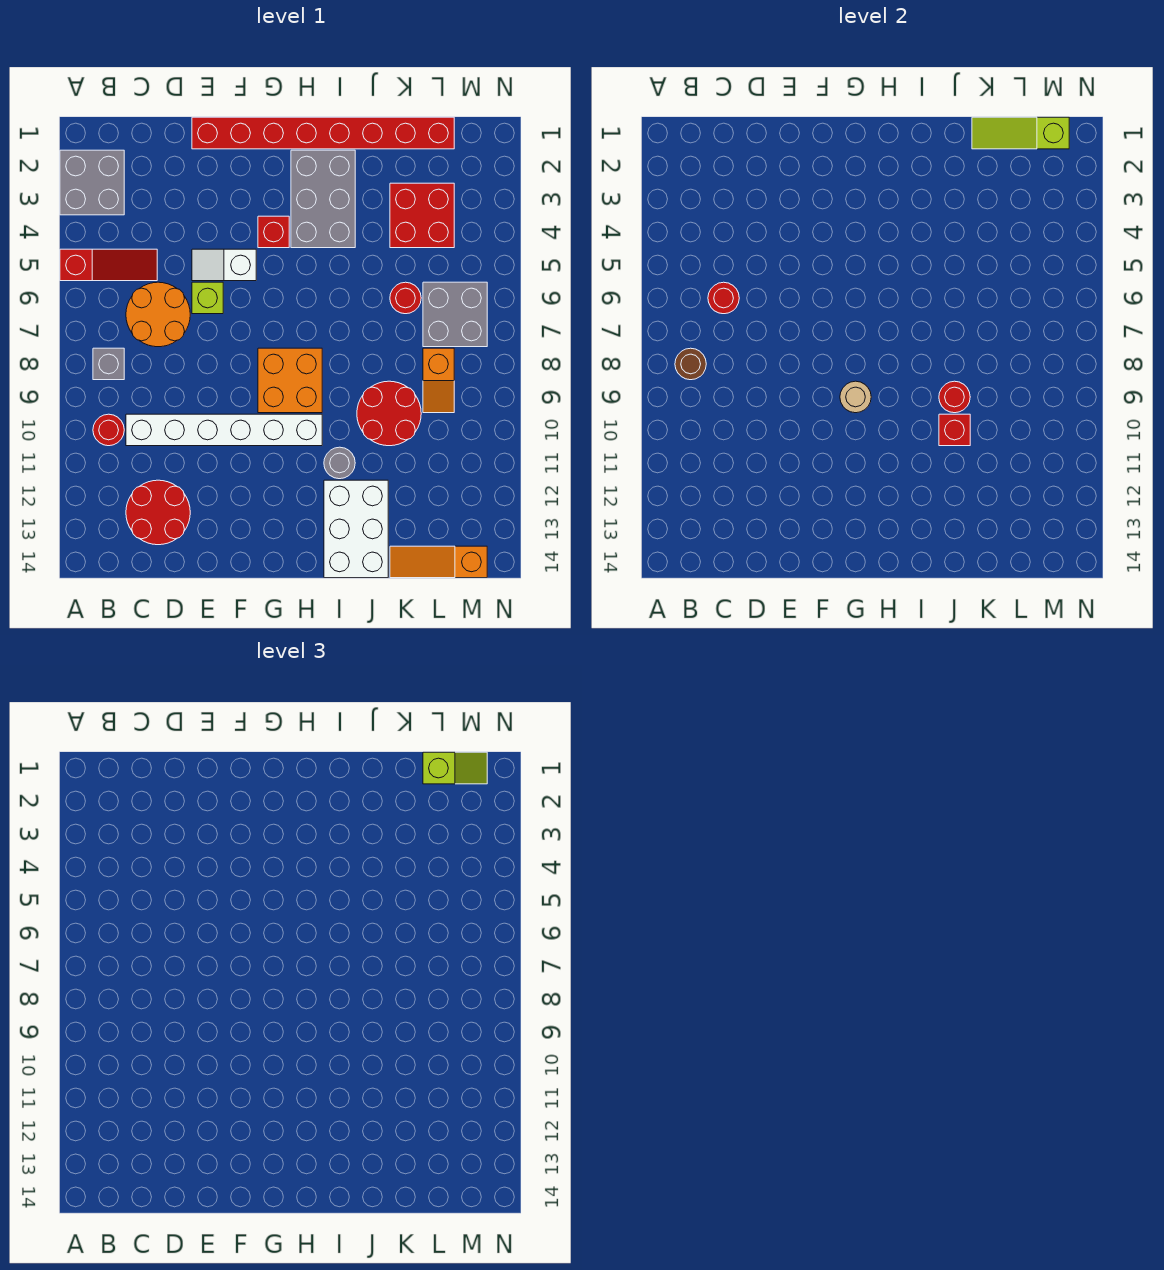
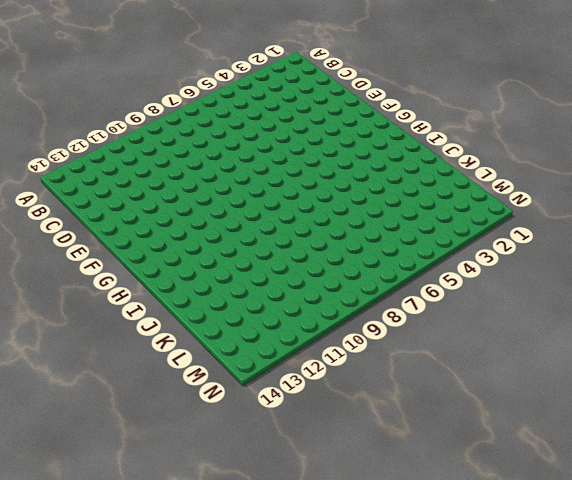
none -> grey brick A2:B3 level 1
none -> red slope A5:C5 level 1 top A
none -> grey brick B8 level 1

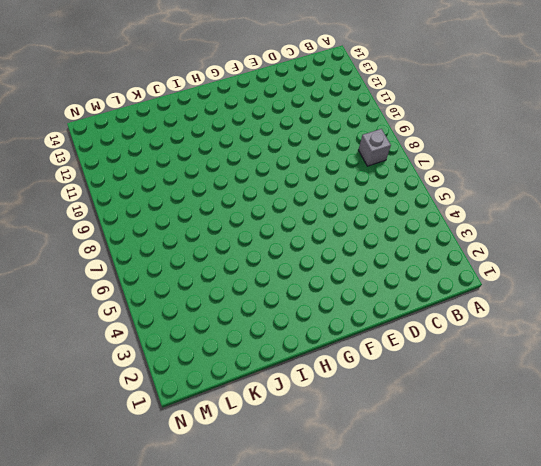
none -> grey brick A2:B3 level 1
none -> red slope A5:C5 level 1 top A
none -> red round brick B10 level 1

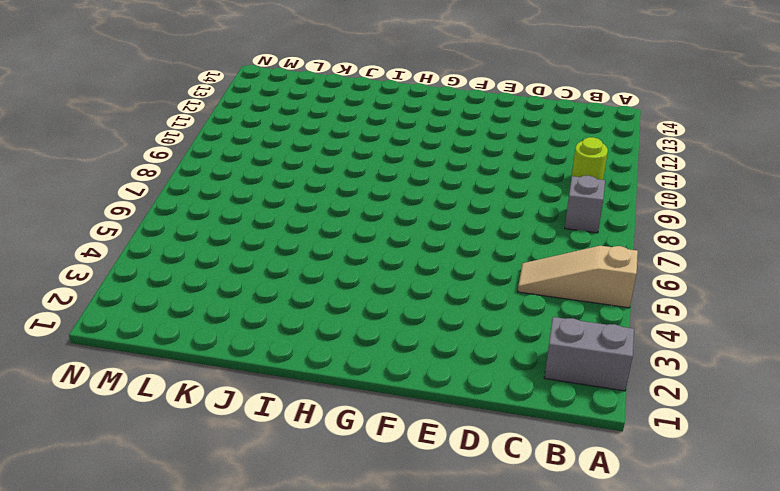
grey brick A2:B2 level 1 -> grey brick A2:B3 level 1
tan slope A5:C5 level 1 top A -> red slope A5:C5 level 1 top A
lime round brick B10 level 1 -> red round brick B10 level 1
none -> orange round brick C6:D7 level 1
none -> white brick C10:H10 level 1
none -> red round brick C12:D13 level 1

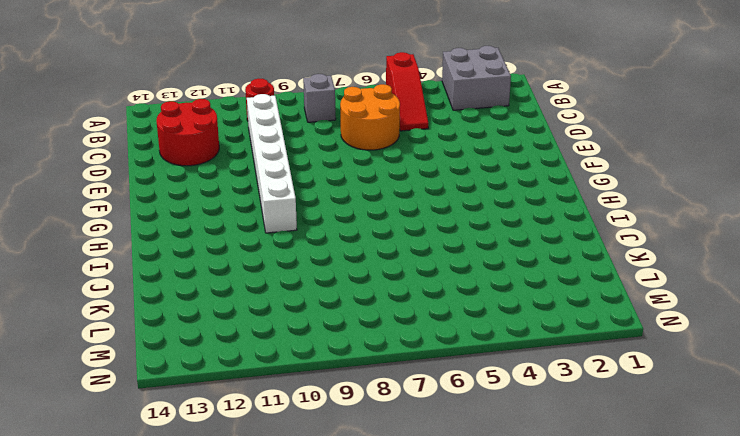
none -> red brick E1:L1 level 1
none -> white slope E5:F5 level 1 top F
none -> lime brick E6 level 1

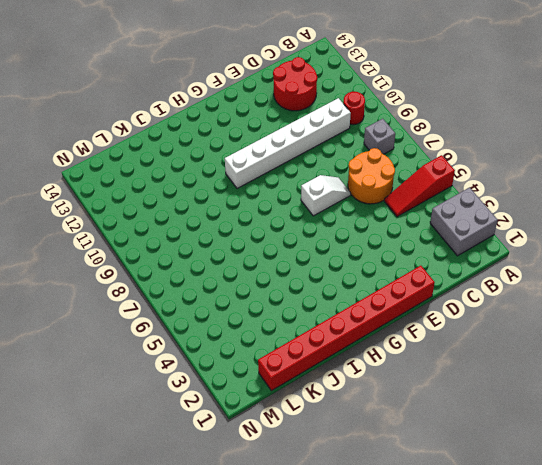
white slope E7:F7 level 1 top F -> white slope E5:F5 level 1 top F
none -> lime brick E6 level 1
none -> red brick G4 level 1
none -> orange brick G8:H9 level 1

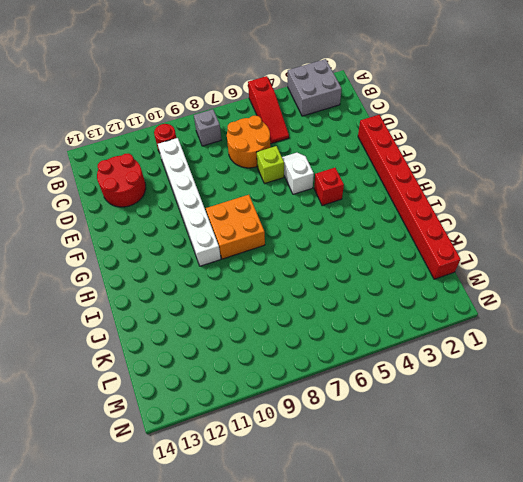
none -> grey brick H2:I4 level 1
none -> grey round brick I11 level 1
none -> white brick I12:J14 level 1

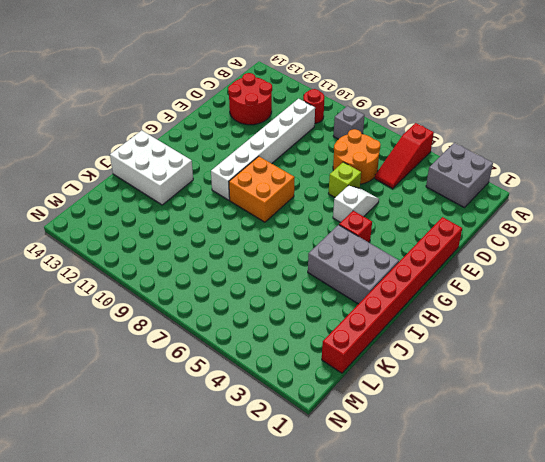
none -> grey round brick I11 level 1
none -> red round brick J9:K10 level 1
none -> red brick K3:L4 level 1

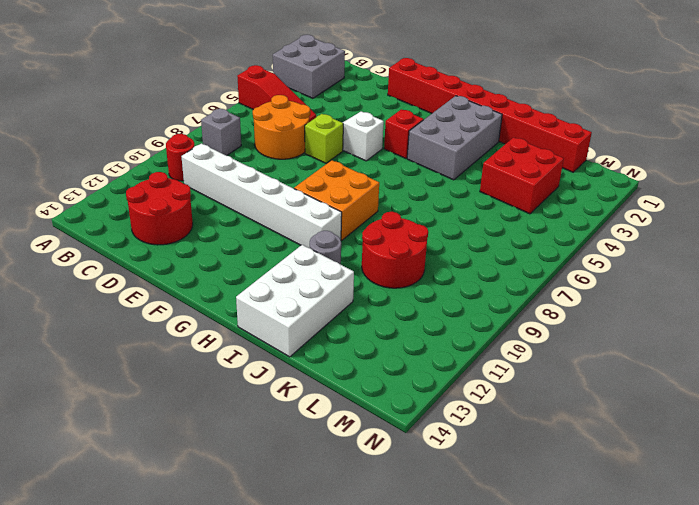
none -> red round brick K6 level 1
none -> orange slope K14:M14 level 1 top M
none -> grey brick L6:M7 level 1

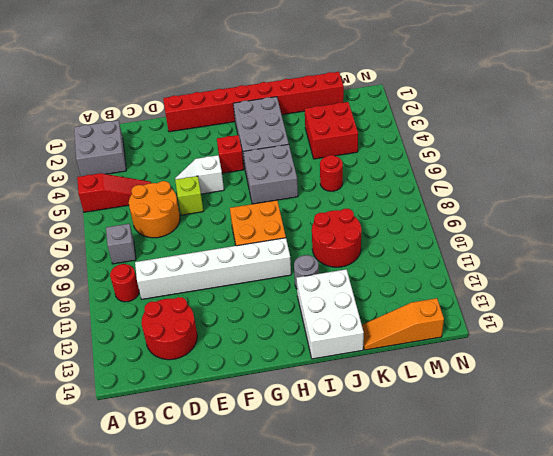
grey brick H5:I6 level 1 -> grey brick L6:M7 level 1
none -> orange slope L8:L9 level 1 top 8
none -> brown round brick B8 level 2
none -> red round brick C6 level 2

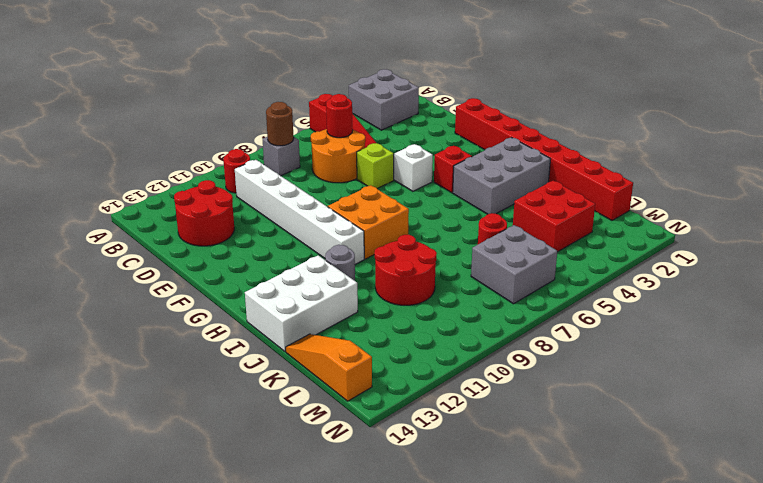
none -> orange slope L8:L9 level 1 top 8
none -> tan round brick G9 level 2
none -> red round brick J9 level 2

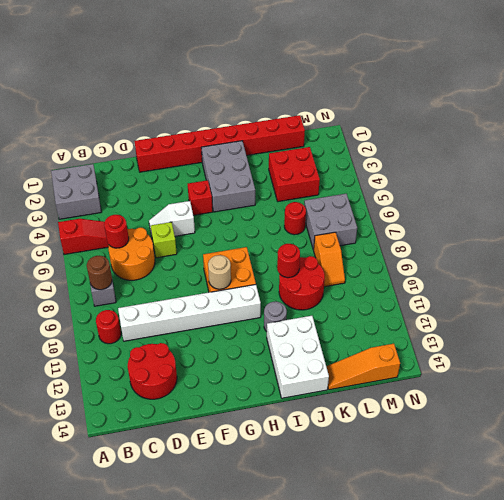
none -> red brick J10 level 2
none -> lime slope K1:M1 level 2 top M
none -> lime slope L1:M1 level 3 top L

